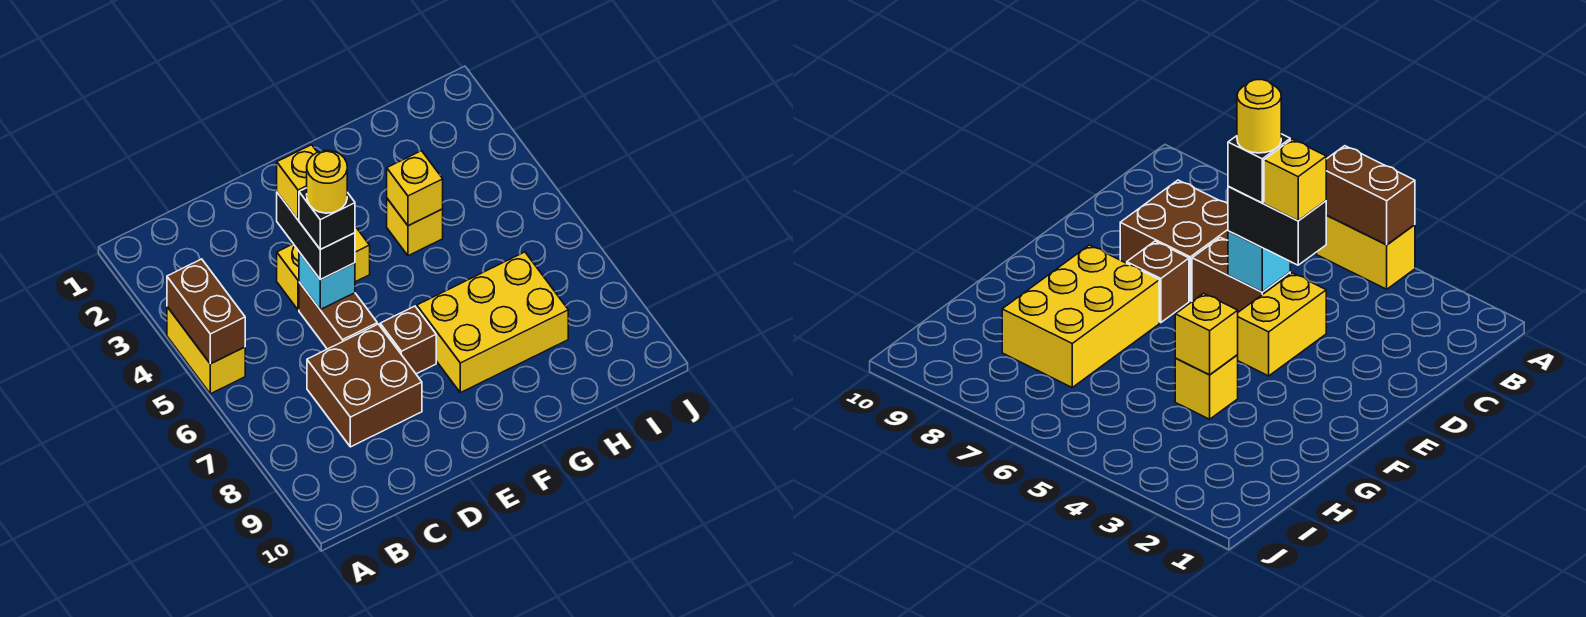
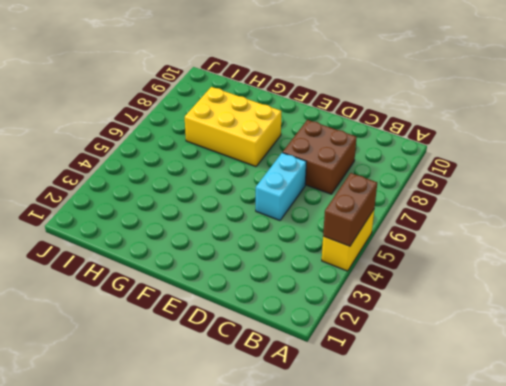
cyan brick D5:D6 level 1 -> brown brick D5:D6 level 1
none -> yellow brick D4:E4 level 1
none -> brown brick E7 level 1
none -> yellow brick G4 level 1

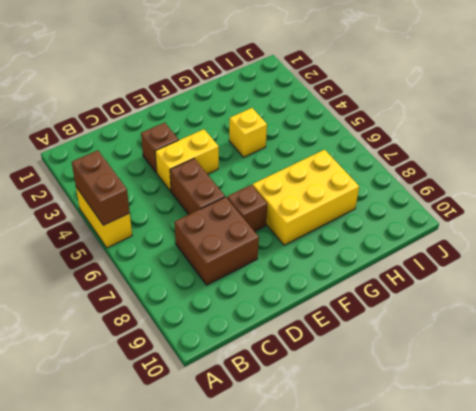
brown brick D3 level 1 -> none
none -> cyan brick D5 level 2
none -> yellow brick G4 level 2
none -> black brick D4:D5 level 3

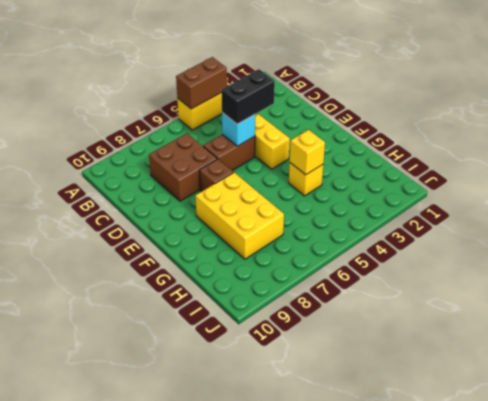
none -> yellow brick D4 level 4
none -> black brick D5 level 4
none -> yellow round brick D5 level 5

